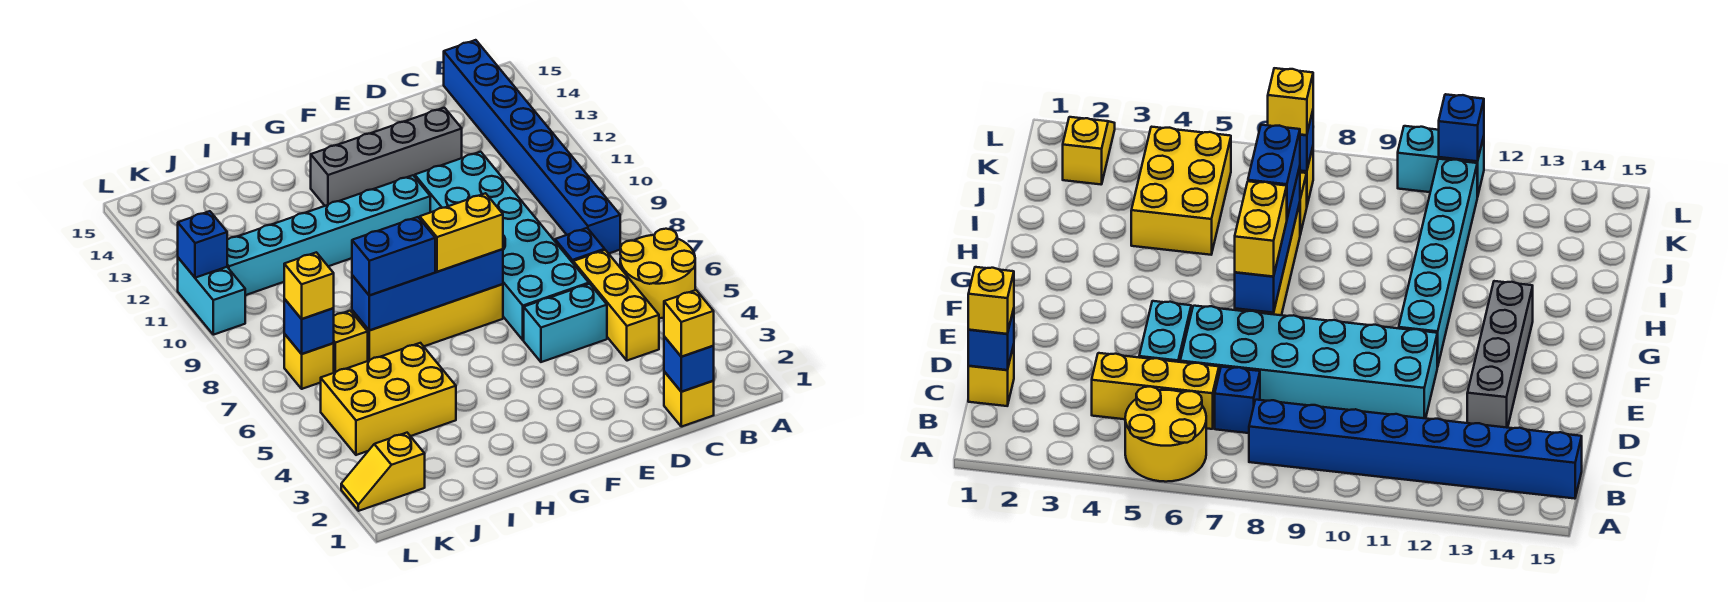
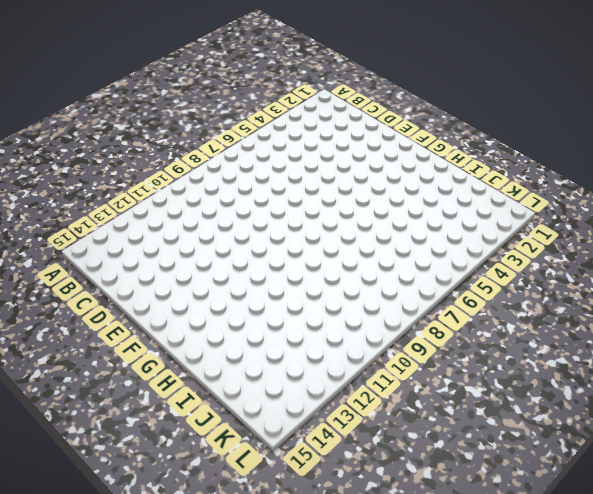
none -> yellow round brick A5:B6 level 1
none -> blue brick B8:B15 level 1
none -> yellow brick C1 level 1

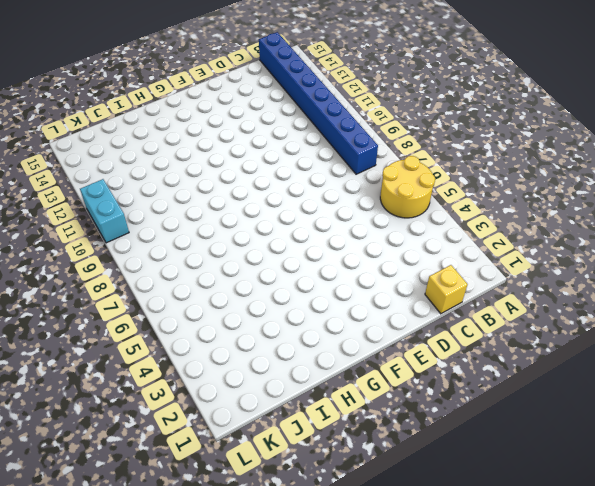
none -> yellow brick C4:C6 level 1
none -> blue brick C7 level 1
none -> cyan brick D5:E5 level 1

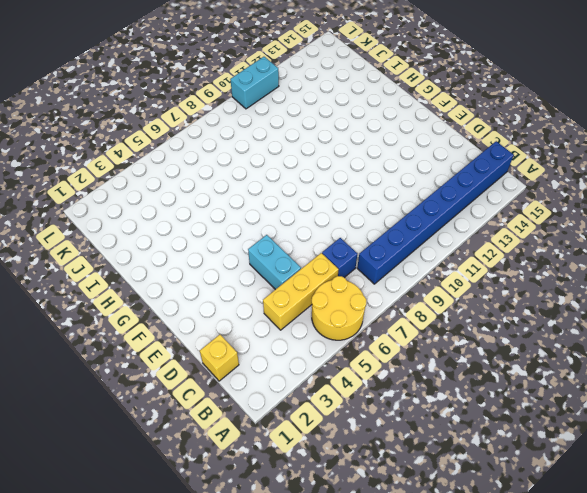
none -> cyan brick D6:E11 level 1
none -> grey brick D13:G13 level 1
none -> yellow brick F7:I7 level 1

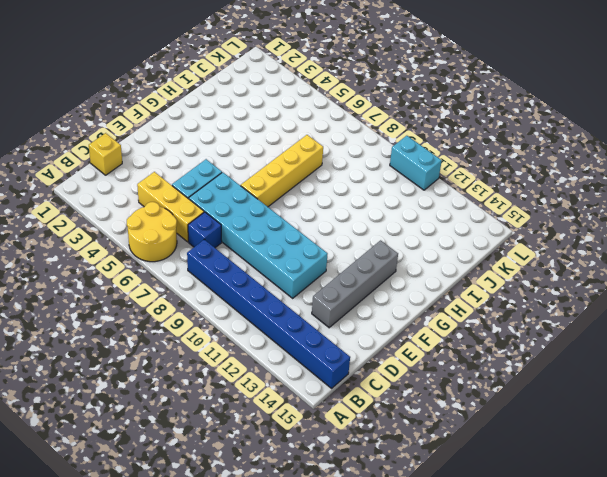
none -> cyan brick F11:K11 level 1
none -> yellow brick I4:K5 level 1
none -> yellow brick J7 level 1

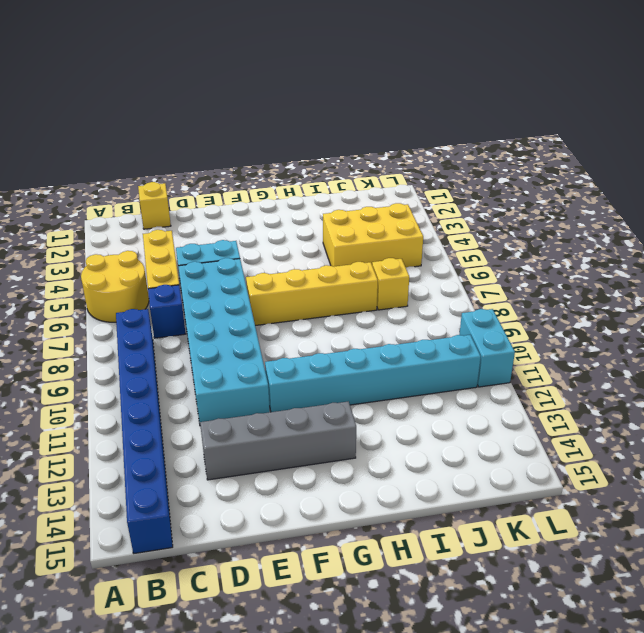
none -> yellow slope K2:L2 level 1 top K
none -> yellow brick K7 level 1
none -> blue brick C1 level 2

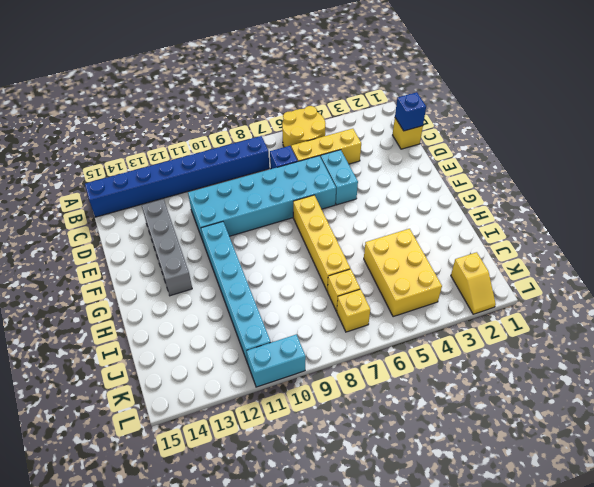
none -> blue brick F7:I7 level 2
none -> blue brick K7 level 2
none -> blue brick L11 level 2

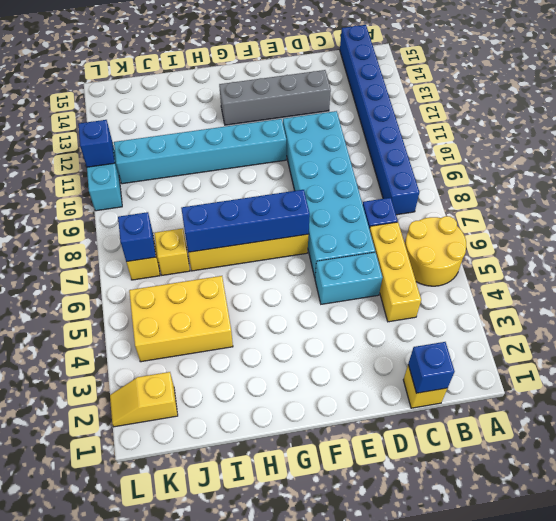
none -> yellow brick C1 level 3
none -> yellow brick F7:G7 level 3
none -> blue brick H7:I7 level 3

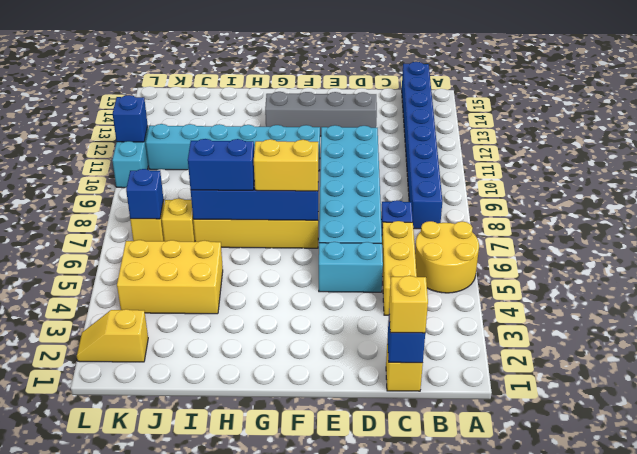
none -> yellow brick K7 level 3

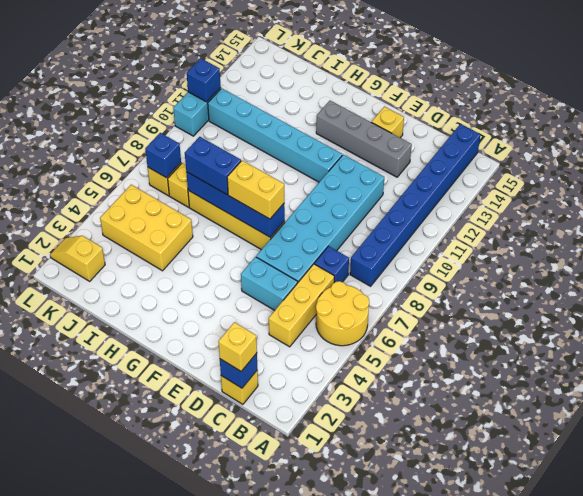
yellow brick E14 level 1 -> yellow brick K7 level 3

